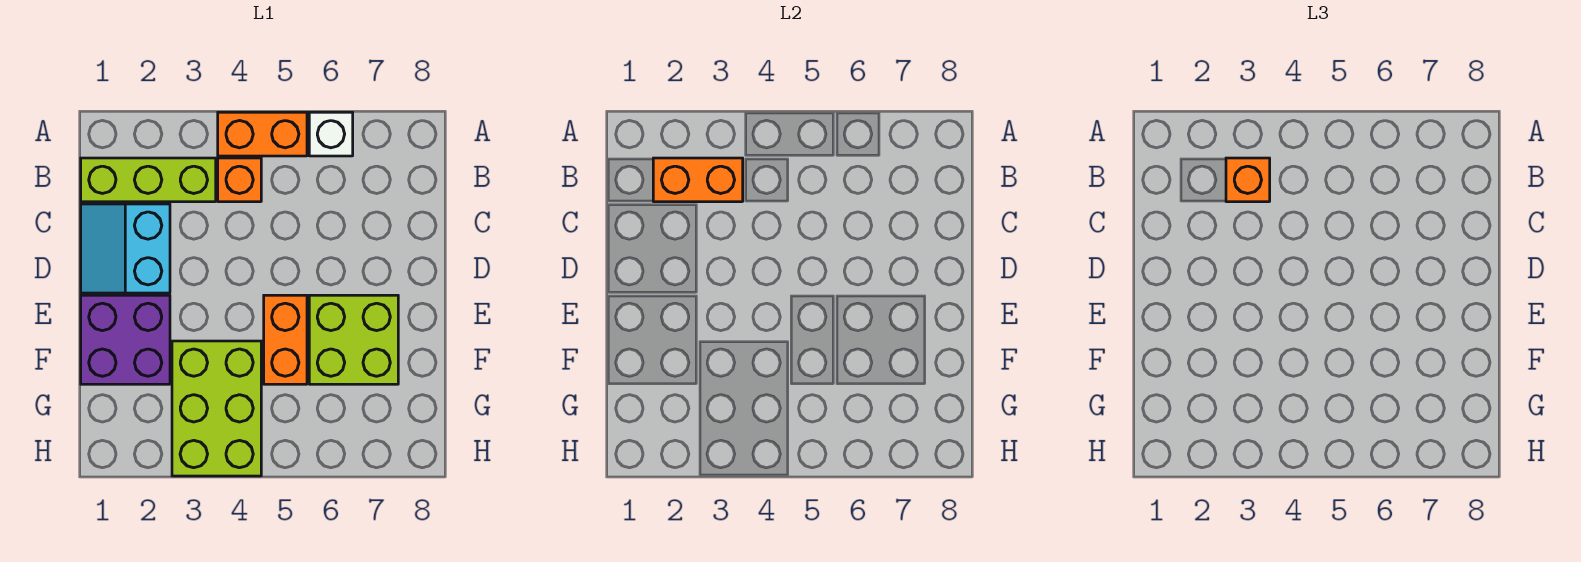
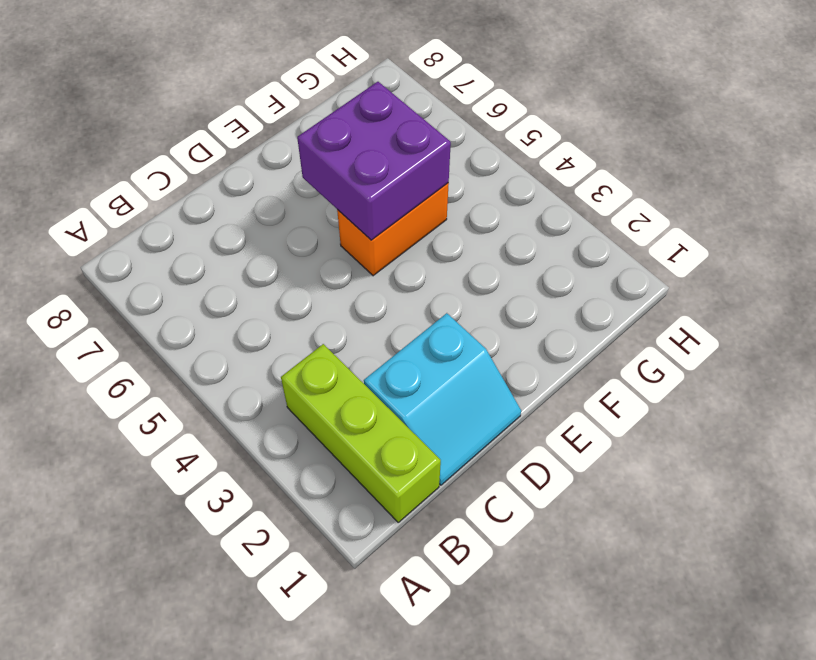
purple brick E5:F6 level 2 -> purple brick E1:F2 level 1
none -> orange brick A4:A5 level 1
none -> white brick A6 level 1

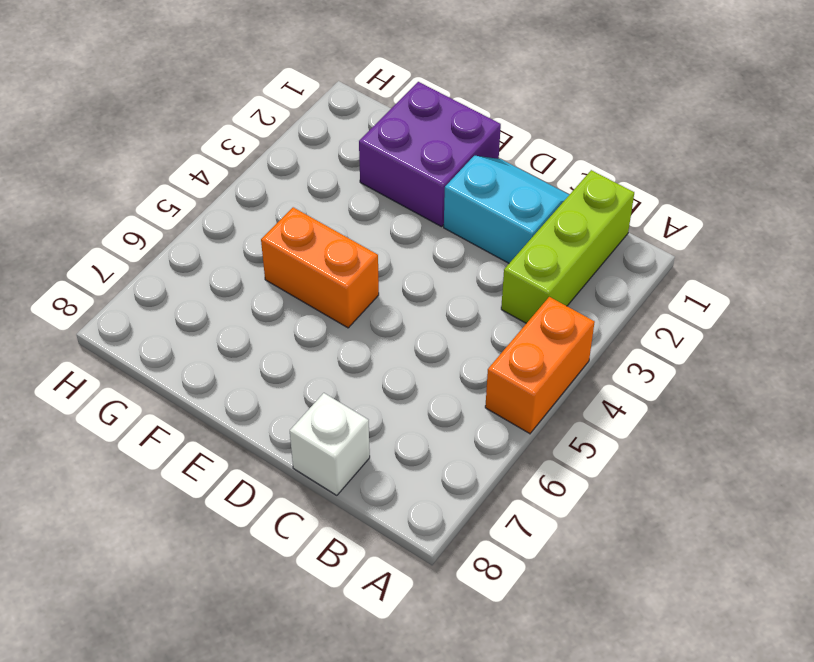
white brick C8 level 1 -> white brick A6 level 1
none -> orange brick B4 level 1
none -> lime brick E6:F7 level 1

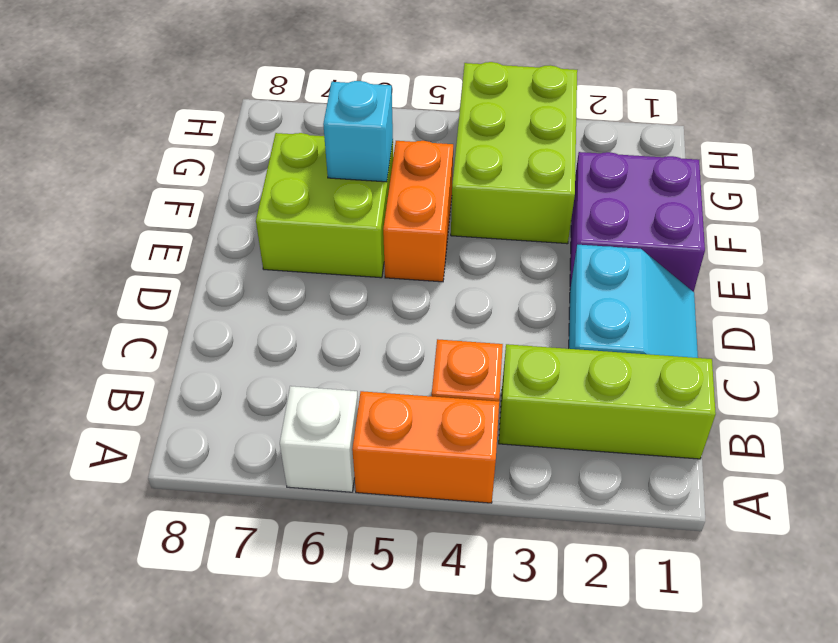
cyan brick F6 level 2 -> none
none -> orange brick B2:B3 level 2
none -> orange brick B3 level 3

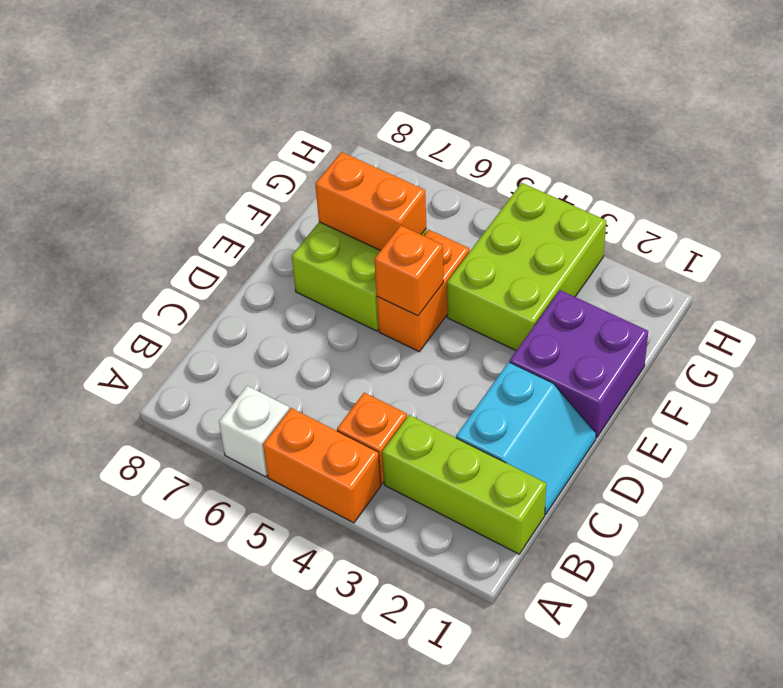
orange brick E5 level 2 -> orange brick B3 level 3
orange brick F6:F7 level 2 -> orange brick B2:B3 level 2

